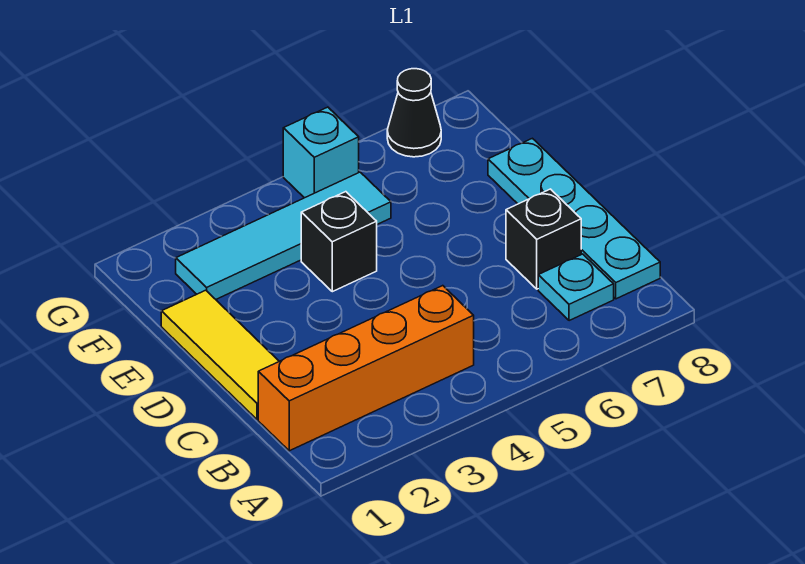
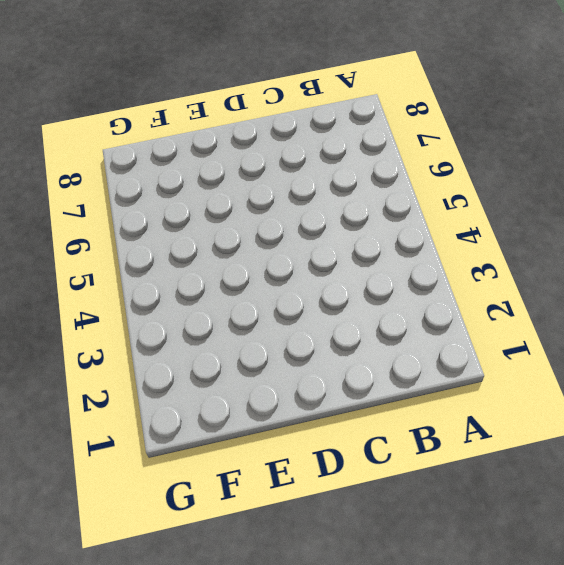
none -> orange brick B1:B4 level 1
none -> cyan plate B7 level 1

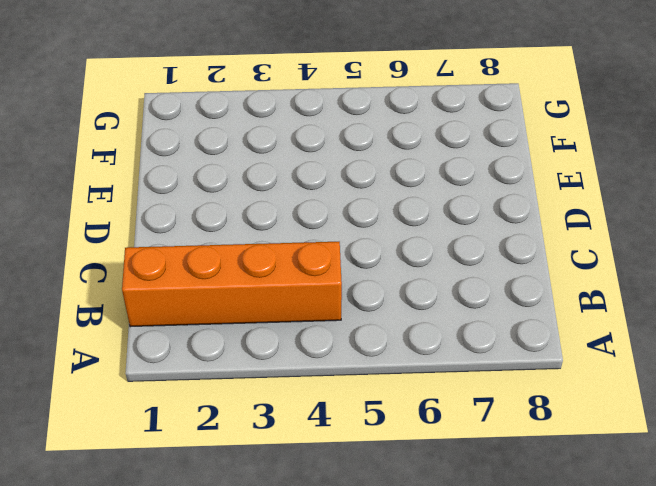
none -> cyan plate B7 level 1
none -> cyan plate B8:E8 level 1

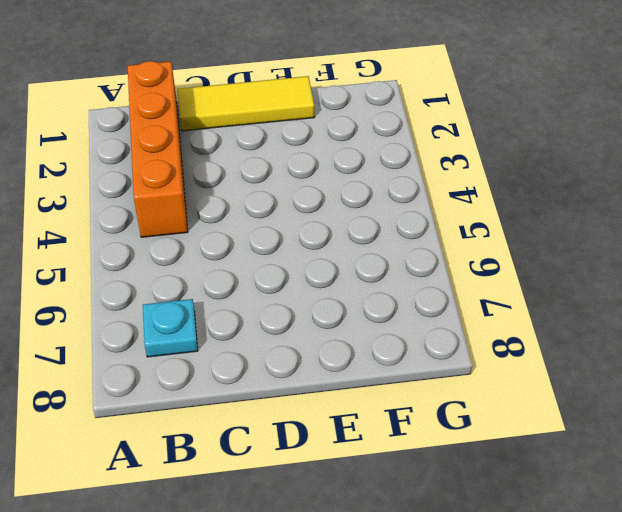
none -> cyan plate B8:E8 level 1
none -> black brick C7 level 1

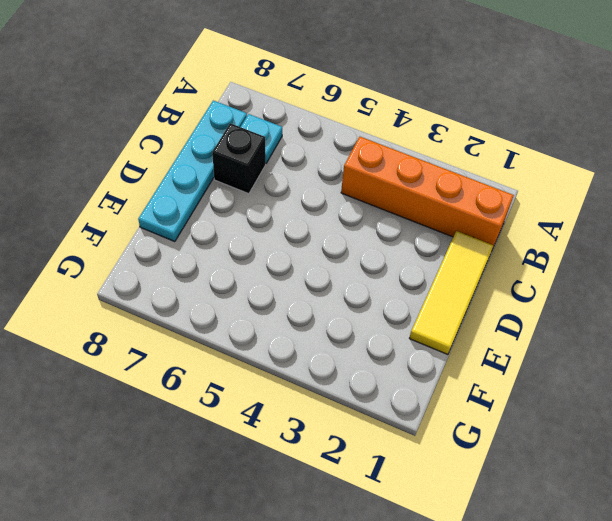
none -> black brick E4 level 1
none -> cyan tile F2:F5 level 1

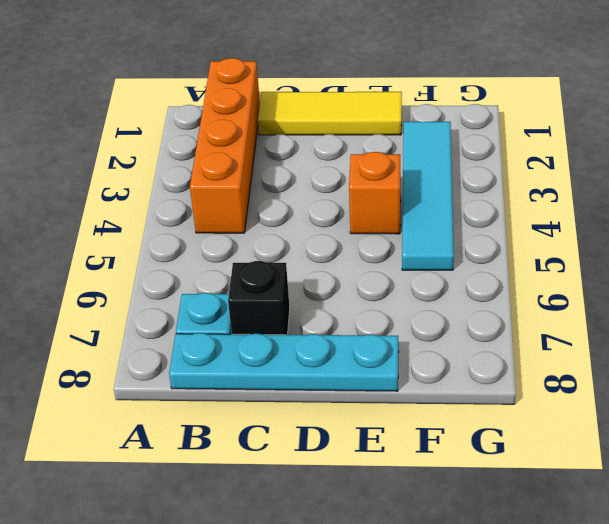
orange brick E4 level 1 -> black brick E4 level 1
none -> cyan brick G5 level 1
none -> black cone G7 level 1

